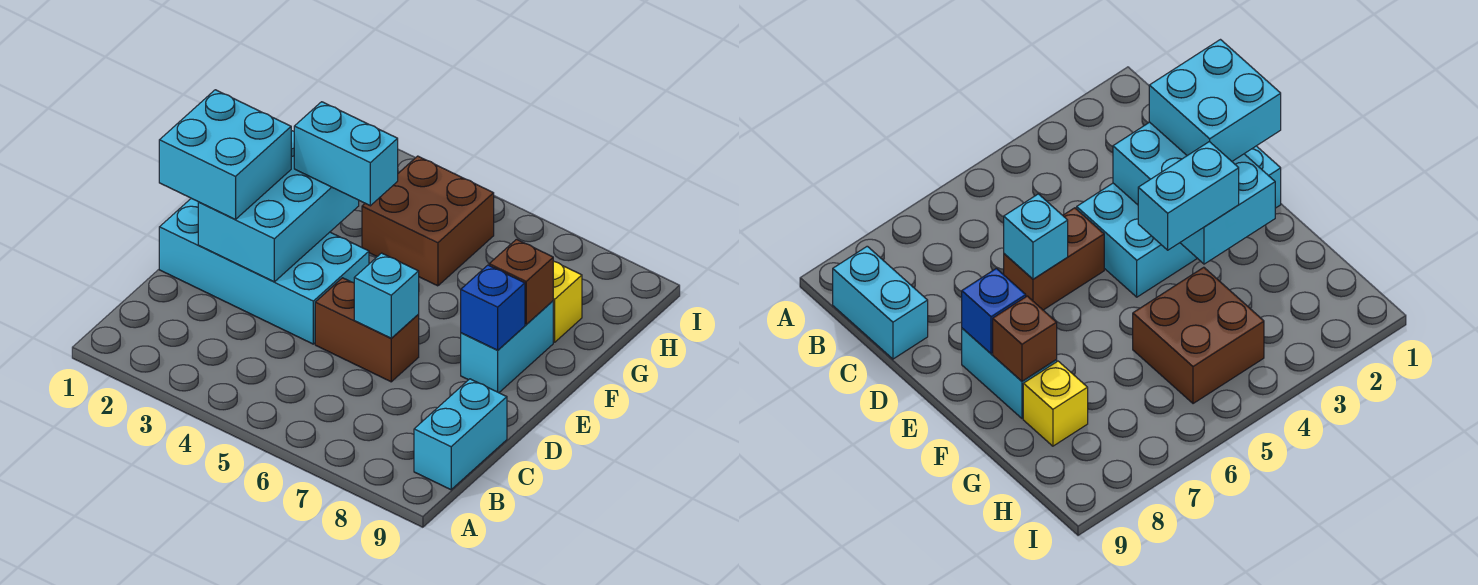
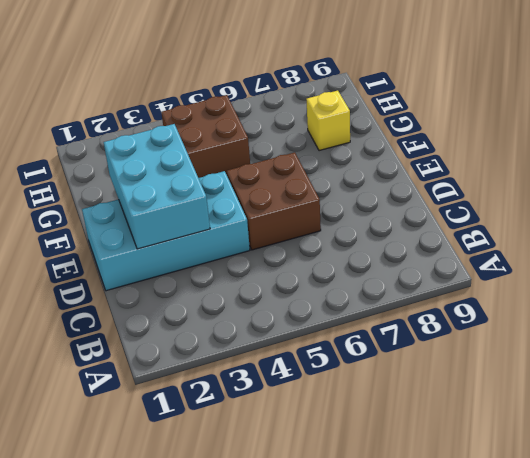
brown brick D5:E6 level 1 -> brown brick D5:D6 level 1
none -> cyan brick B9:C9 level 1
none -> cyan brick E8:F8 level 1
none -> cyan brick D6 level 2

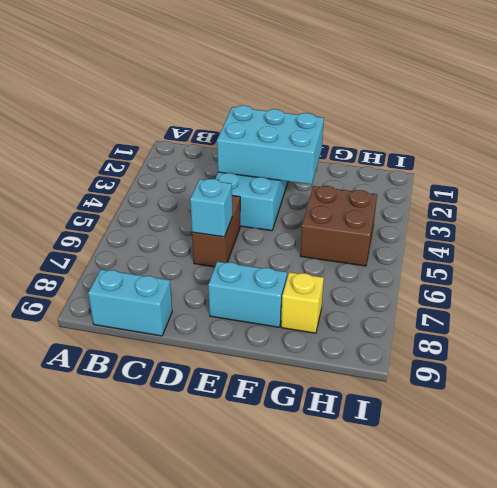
none -> blue brick E8 level 2
none -> brown brick F8 level 2
none -> cyan brick D1:E2 level 3

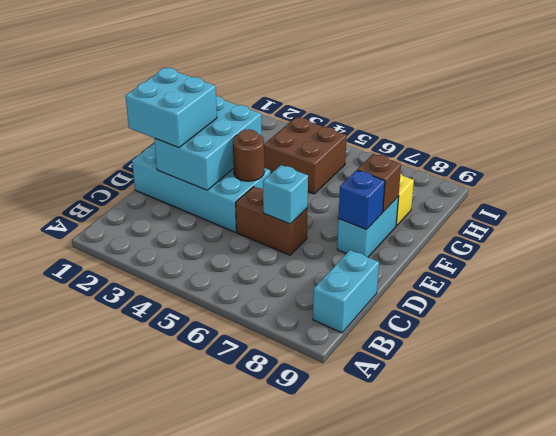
brown round brick E4 level 2 -> none
none -> cyan brick F3:F4 level 3

